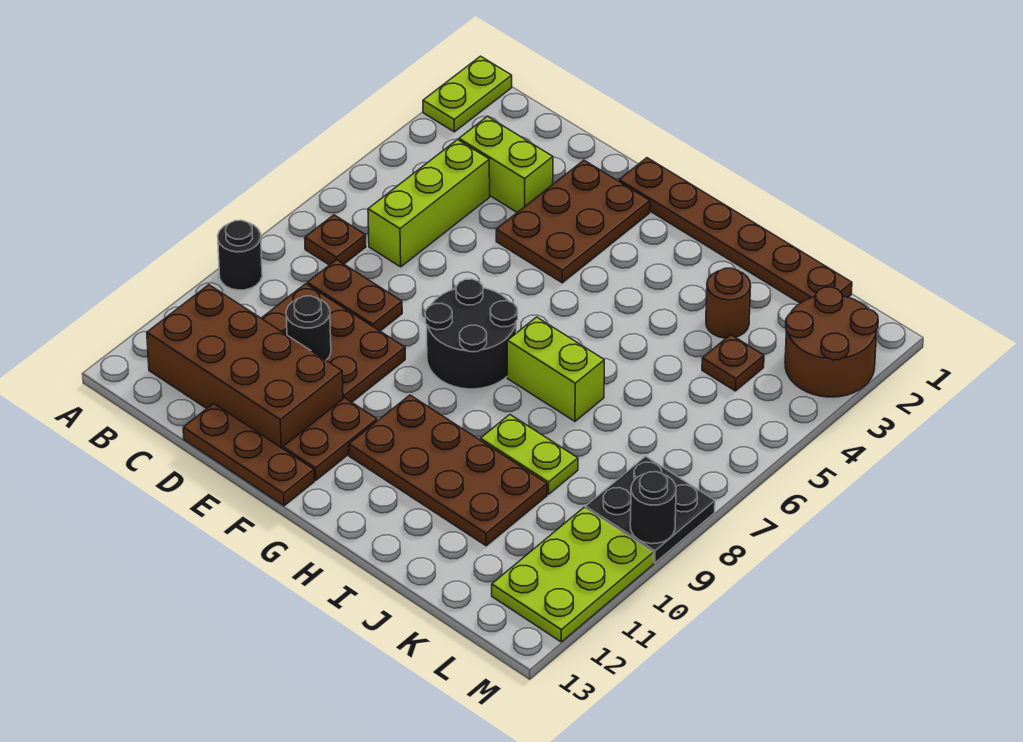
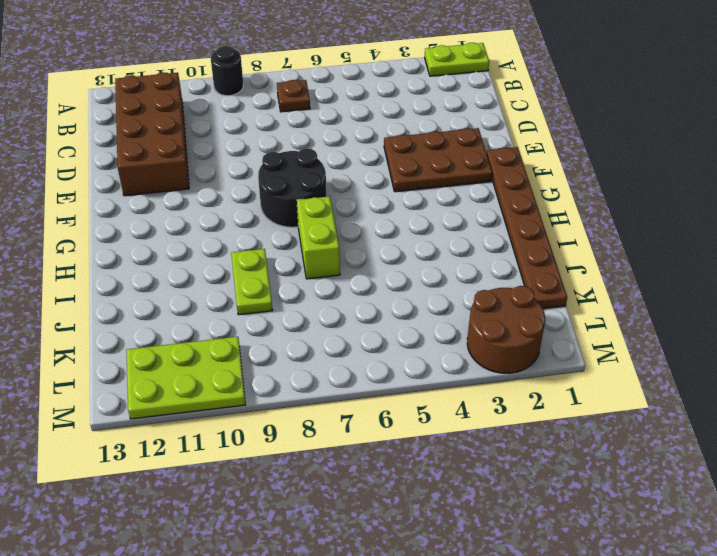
none -> lime brick C3:D3 level 1
none -> lime brick C4:C6 level 1
none -> brown plate C8:D8 level 1

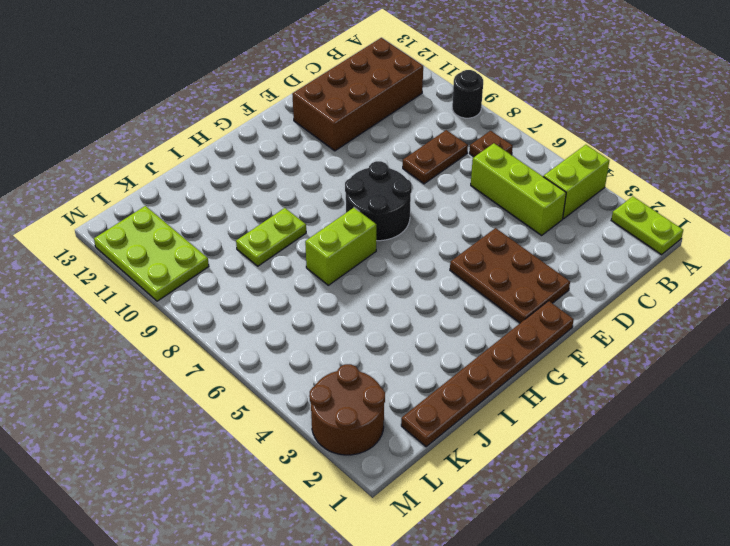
lime brick A4:B4 level 1 -> lime brick C3:D3 level 1
none -> brown plate C9:E10 level 1
none -> brown plate D13:F13 level 1
none -> brown plate F11:F12 level 1

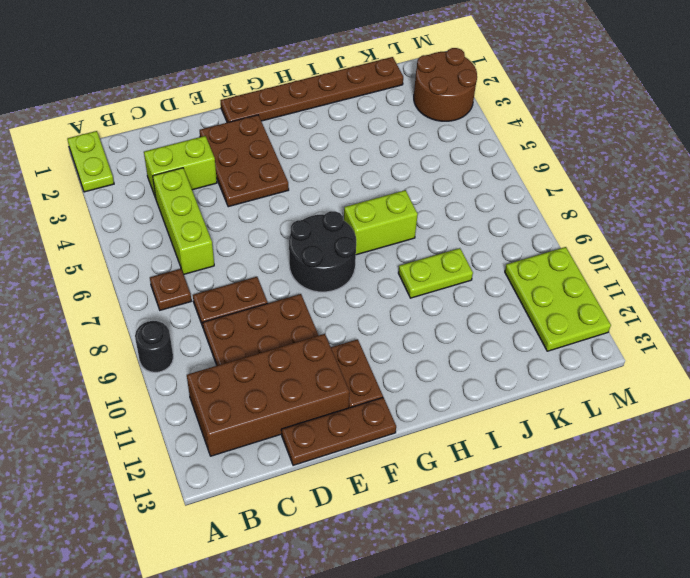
none -> brown plate G10:J11 level 1
none -> brown round brick J3 level 1
none -> brown plate K4 level 1

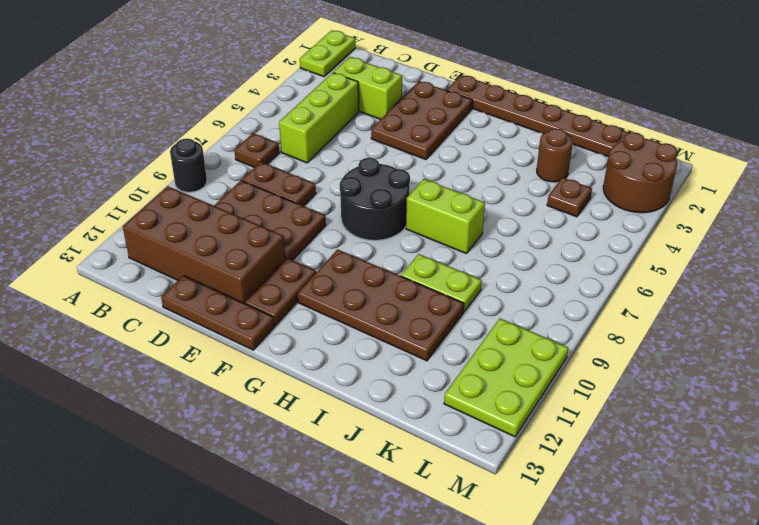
none -> black plate L8:M9 level 1
none -> black round brick D10 level 2
none -> black round brick M9 level 2

